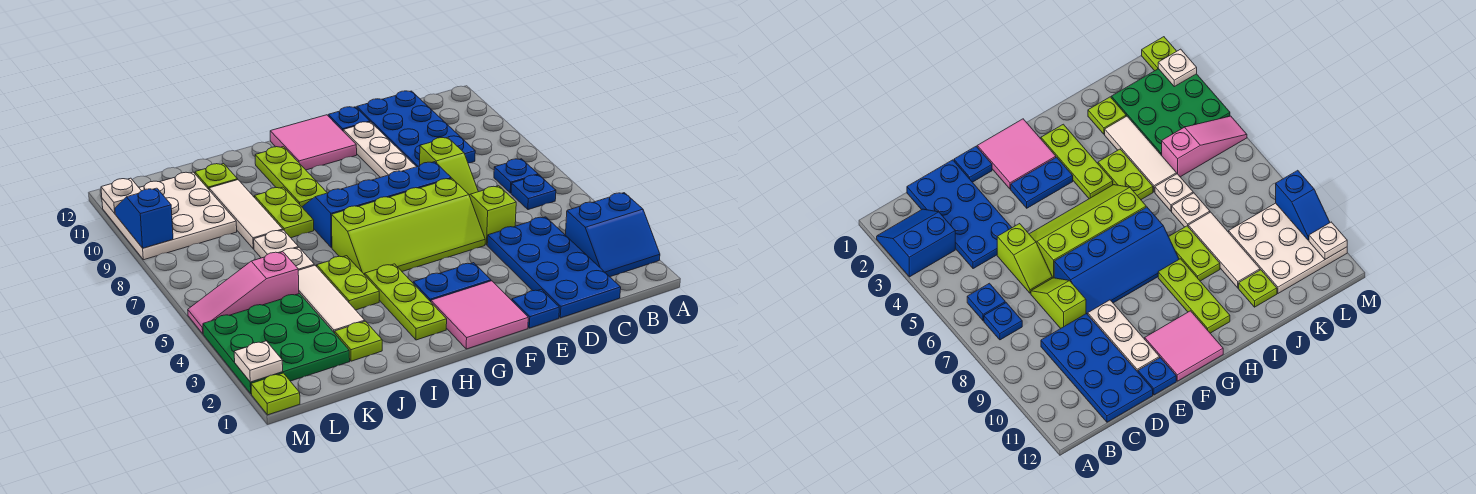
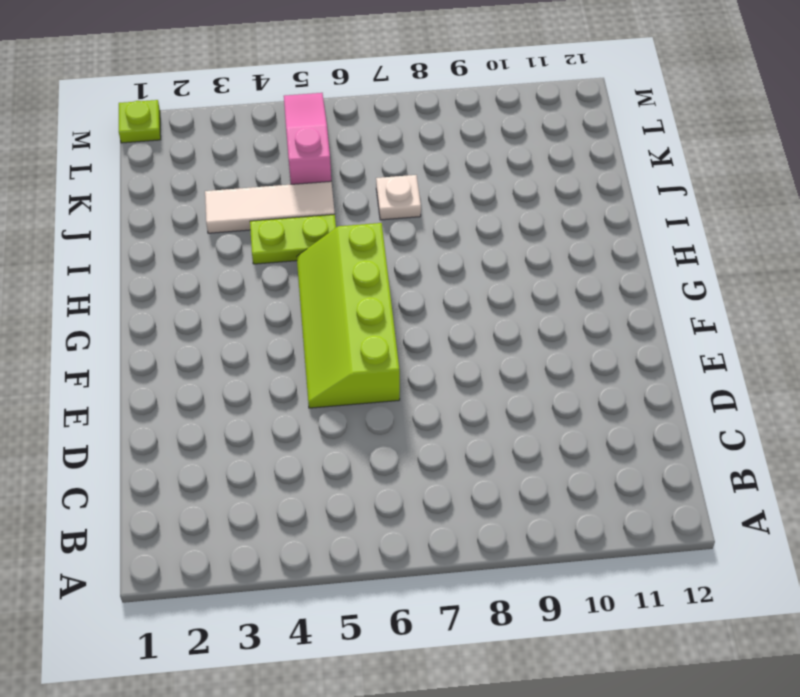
none -> blue slope A2:B3 level 1 top 3
none -> blue plate B6 level 1
none -> blue plate B7 level 1
none -> blue plate C1:D4 level 1

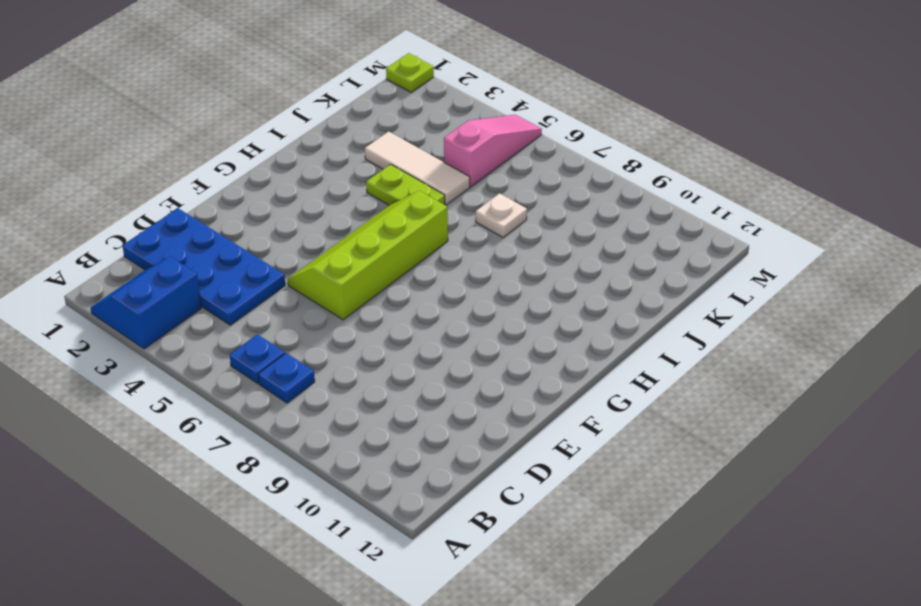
none -> blue plate C9:D12 level 1
none -> lime slope D5:D6 level 1 top 5
none -> lime slope D7:D8 level 1 top 8
none -> blue plate E1 level 1

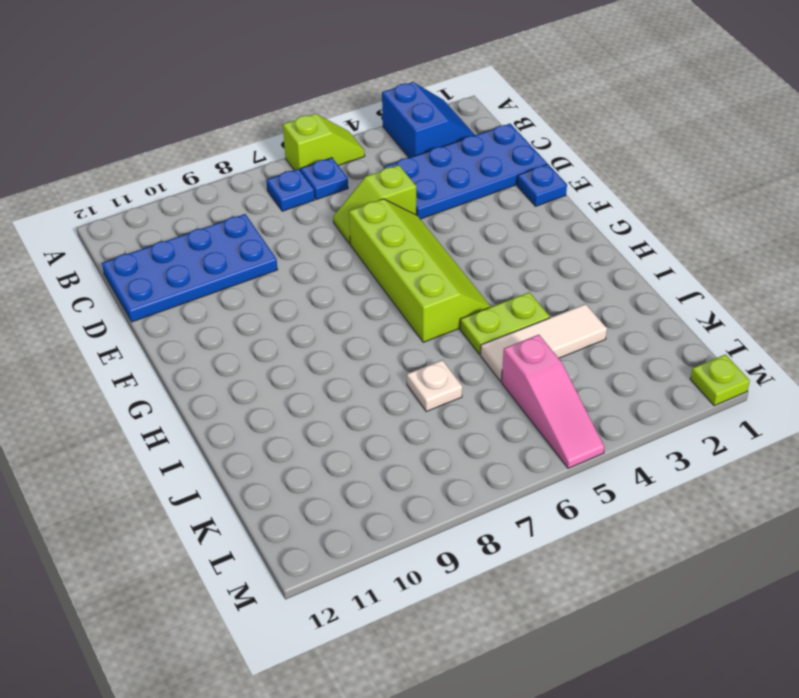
lime slope A5:A6 level 1 top 6 -> lime slope D7:D8 level 1 top 8
none -> blue slope E7:H8 level 1 top 7
none -> white plate E9:E11 level 1
none -> blue plate E12 level 1
none -> pink tile F1:G2 level 1

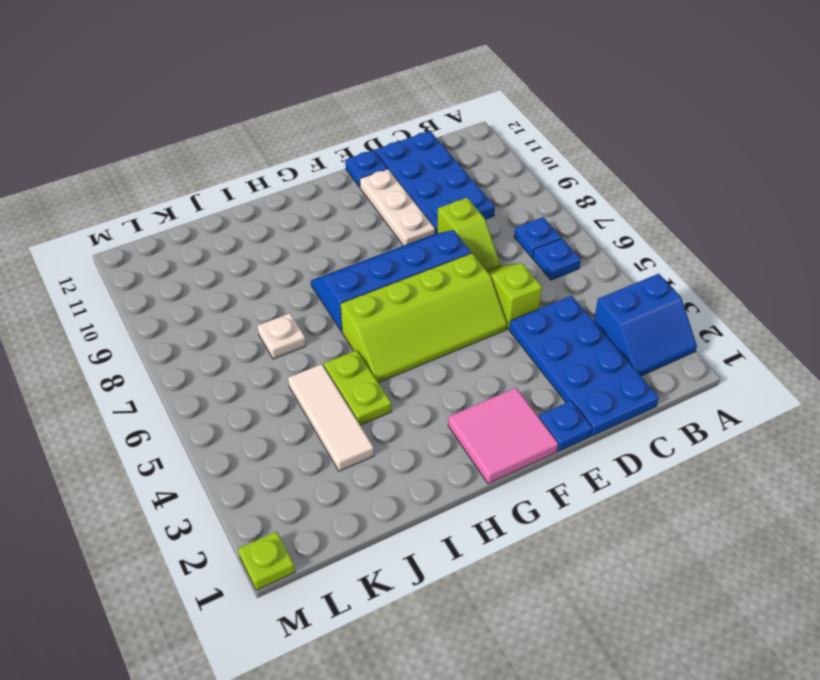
none -> blue plate F3:G3 level 1
none -> pink tile F11:G12 level 1
none -> lime plate H2:H4 level 1
none -> lime plate H9:H11 level 1

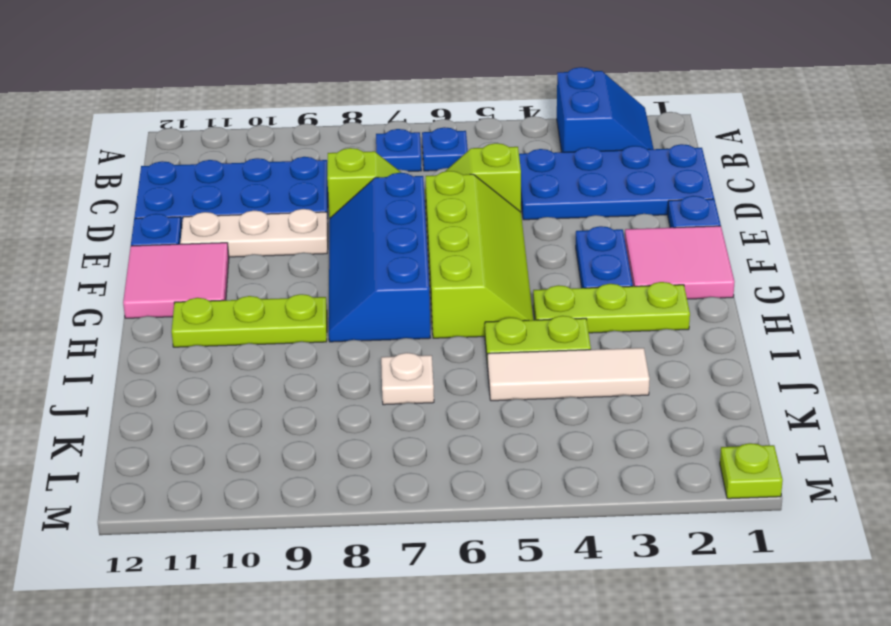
none -> lime plate I8:I9 level 1
none -> lime plate J2 level 1
none -> white plate J6 level 1
none -> white tile J8:J10 level 1

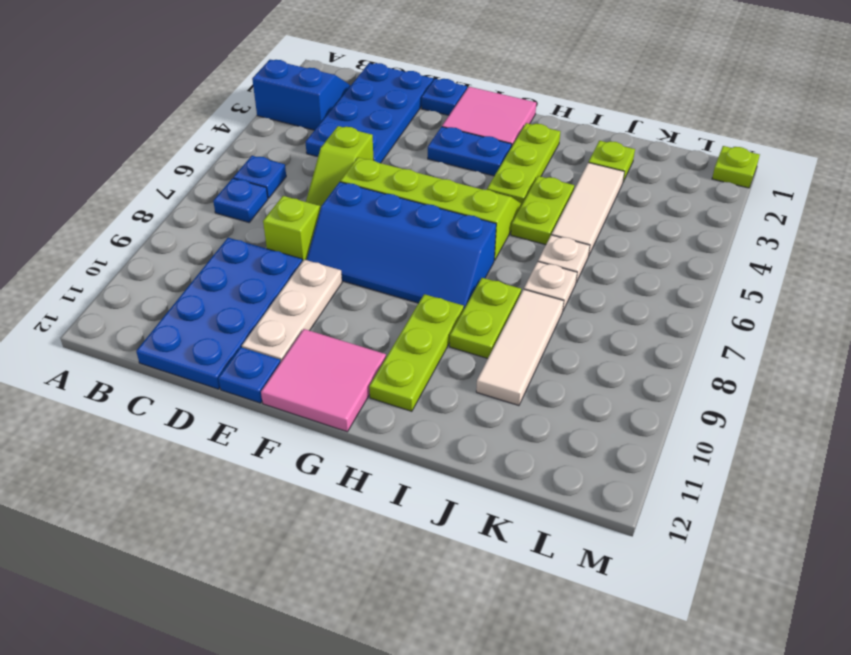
none -> lime plate J11 level 1
none -> green plate K2:M4 level 1
none -> pink slope K5:M5 level 1 top K
none -> white plate K9:M11 level 1

